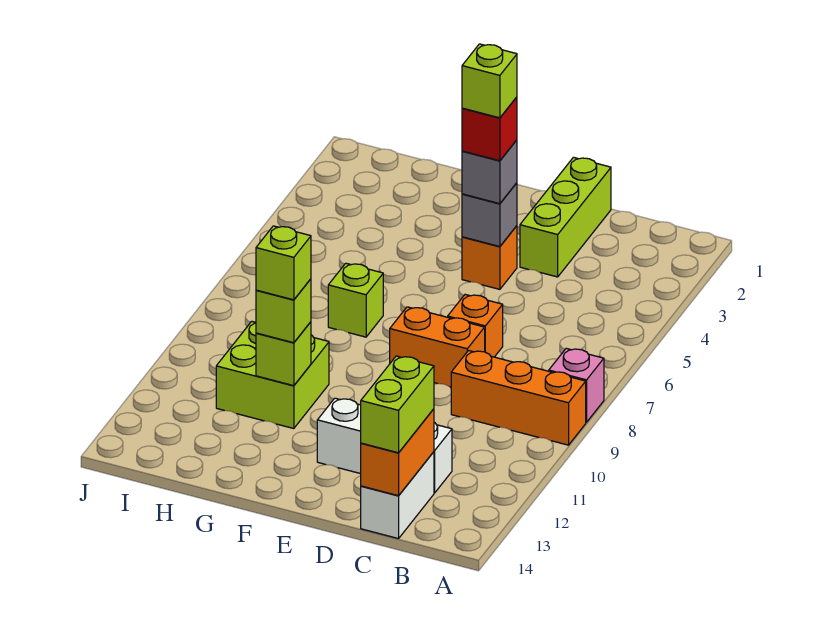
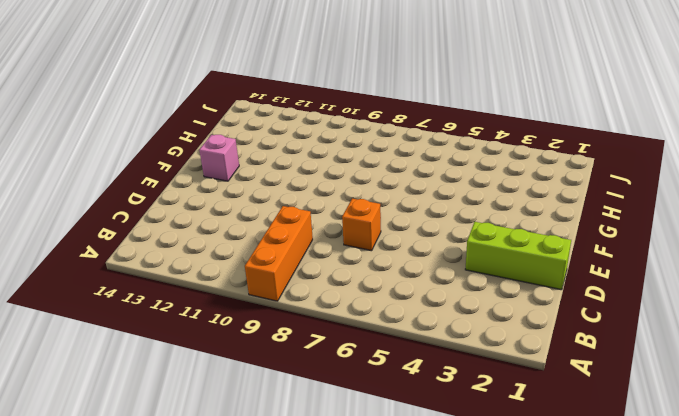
pink brick F13 level 1 -> pink brick A8 level 1
none -> white brick C12:E12 level 1
none -> white brick C13:C14 level 1
none -> orange brick D8:E8 level 1

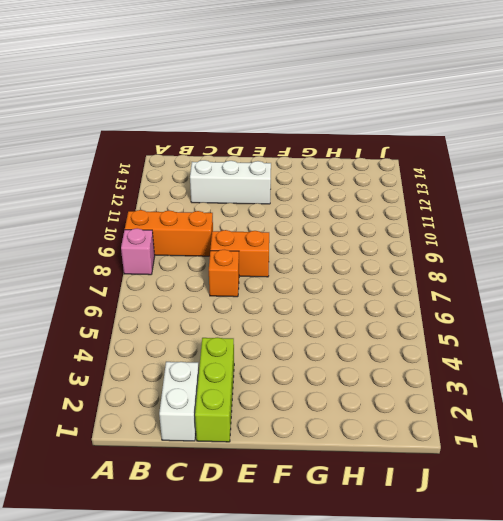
white brick C1:C2 level 1 -> white brick C13:C14 level 1
none -> orange brick E4 level 1
none -> lime brick G7 level 1
none -> lime brick G10:H11 level 1

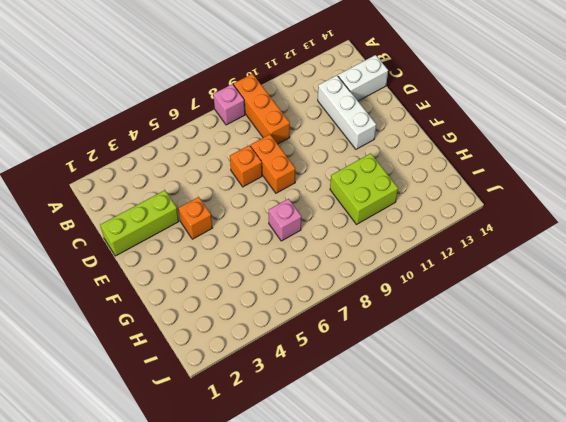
pink brick G7 level 1 -> lime brick G7 level 1
none -> orange brick C13:C14 level 2
none -> grey brick E4 level 2
none -> lime brick G11 level 2

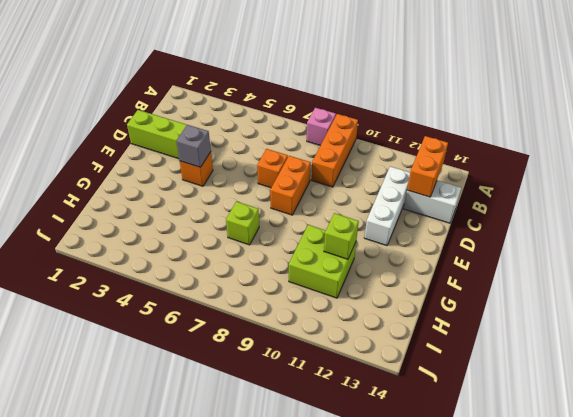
orange brick B13:C13 level 2 -> orange brick C13:C14 level 2
none -> lime brick C13:C14 level 3
none -> grey brick E4 level 3
none -> lime brick G11 level 3

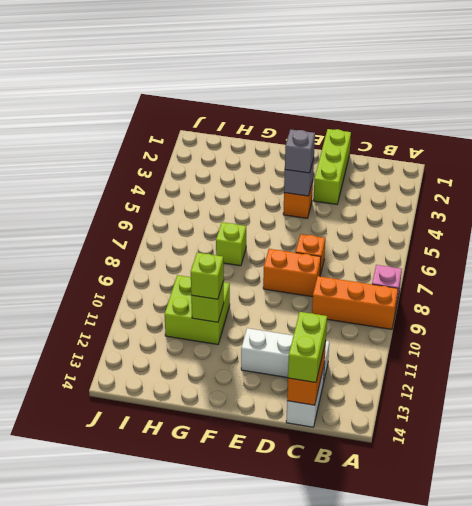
none -> red brick E4 level 4
none -> lime brick G11 level 4
none -> lime brick E4 level 5

